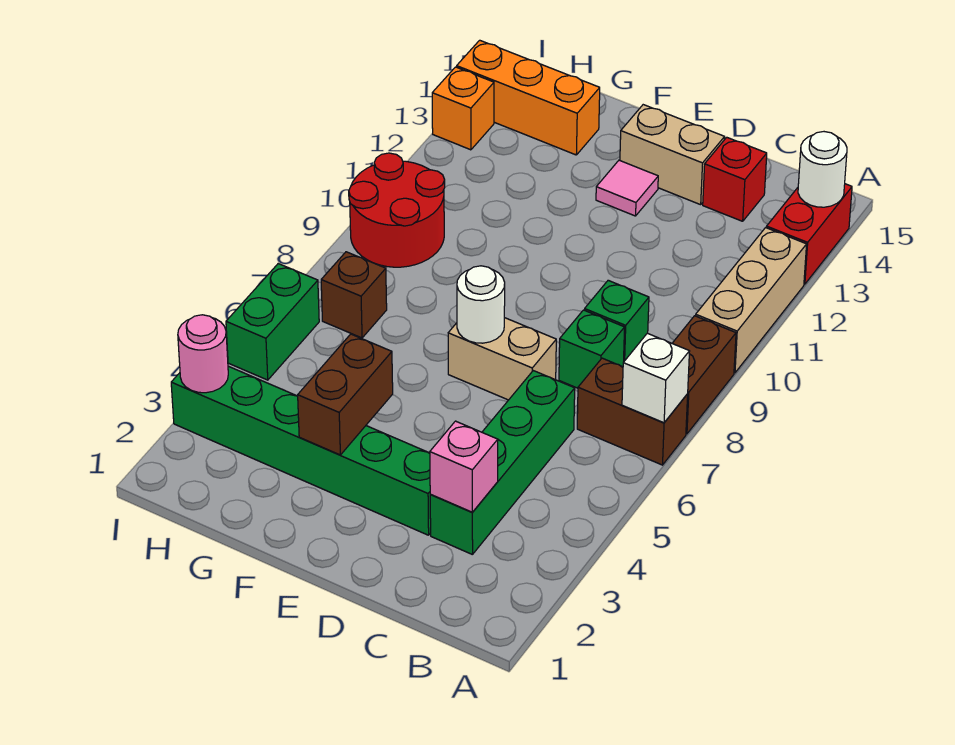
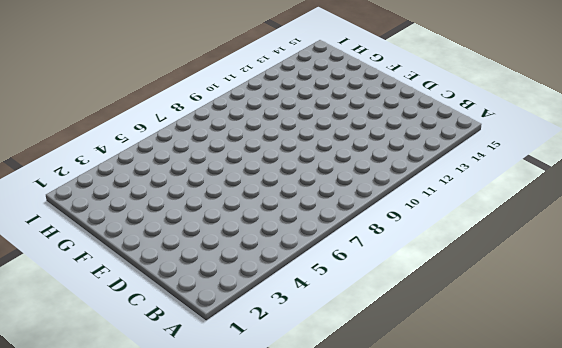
none -> brown brick A7:B7 level 1
none -> brown brick A8:A9 level 1
none -> tan brick A10:A12 level 1

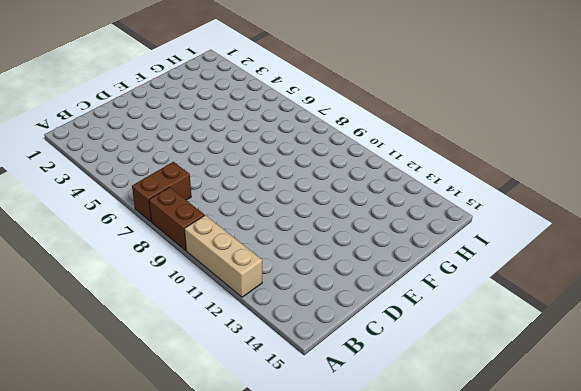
none -> red brick A13:A14 level 1
none -> green brick C3:C6 level 1
none -> green brick C8 level 1

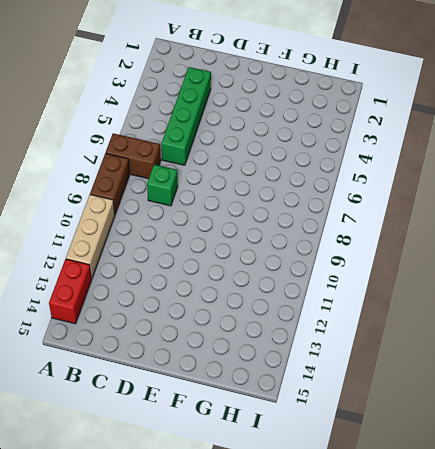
none -> green brick C9 level 1
none -> red brick C14 level 1
none -> green brick D3:I3 level 1

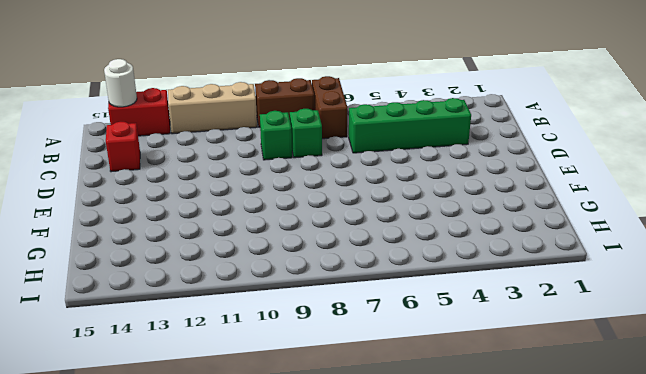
none -> green brick D3:I3 level 1
none -> tan brick D7:E7 level 1
none -> tan brick D14:E14 level 1

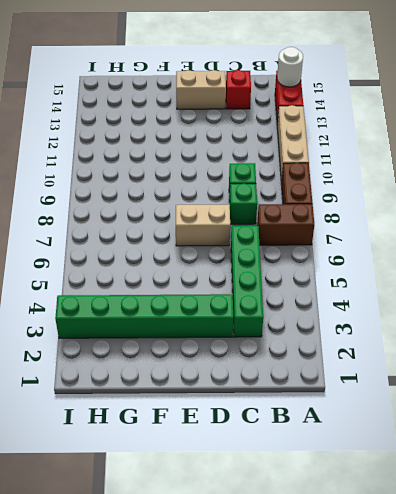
none -> pink tile E13 level 1
none -> orange brick G14:I14 level 1
none -> brown brick H7 level 1

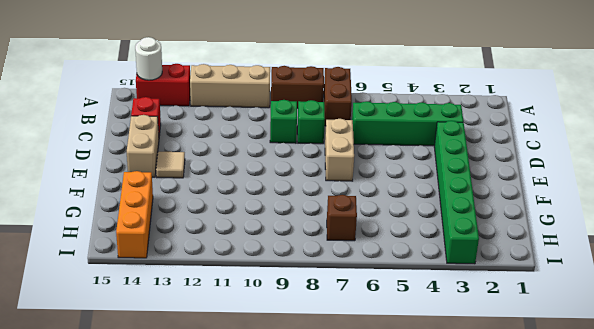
tan tile E13 level 1 -> pink tile E13 level 1
none -> red round brick H9:I10 level 1
none -> green brick I5:I6 level 1
none -> orange brick I13 level 1

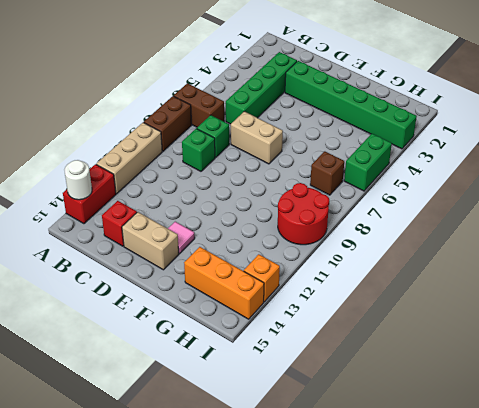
none -> white brick A7 level 2
none -> pink brick C3 level 2
none -> white round brick E7 level 2

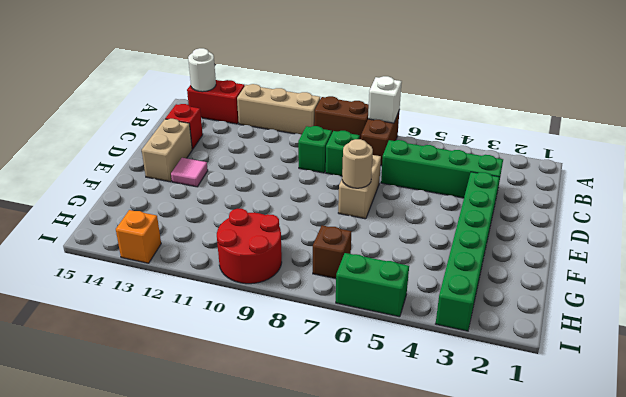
tan round brick E7 level 2 -> white round brick E7 level 2
none -> orange brick G14:I14 level 1
none -> pink brick C3 level 2
none -> brown brick F3:F4 level 2

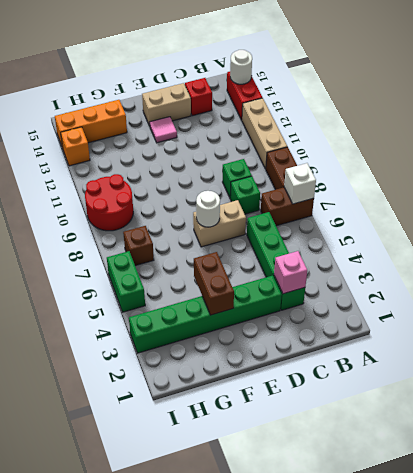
none -> pink round brick I3 level 2

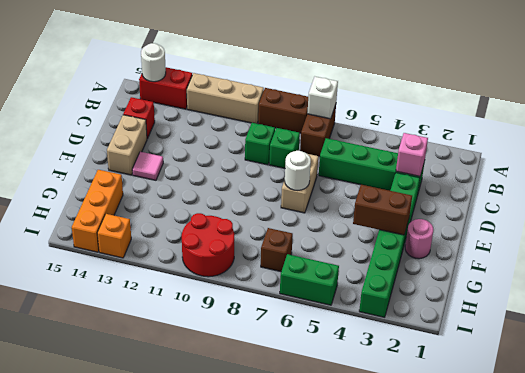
pink round brick F2 level 1 -> pink round brick I3 level 2

